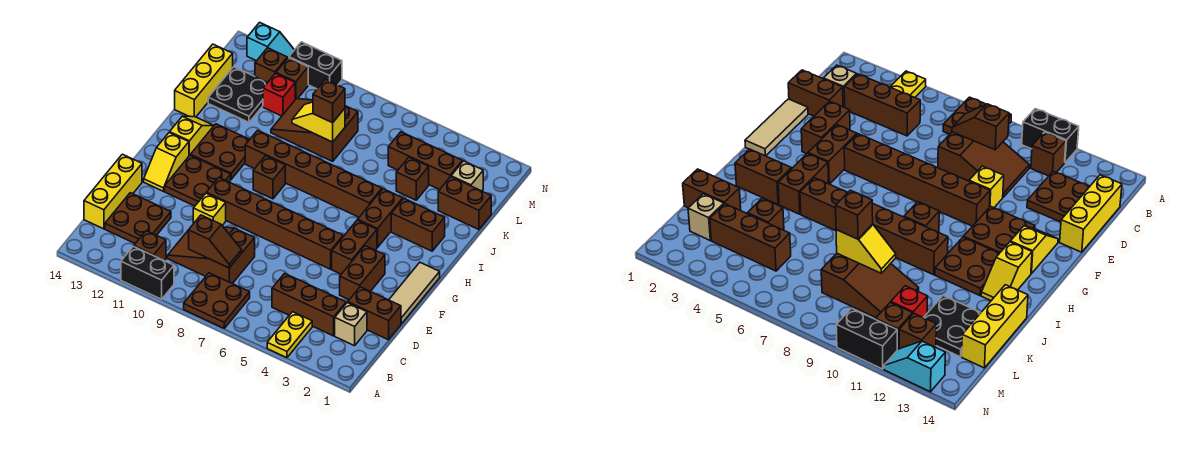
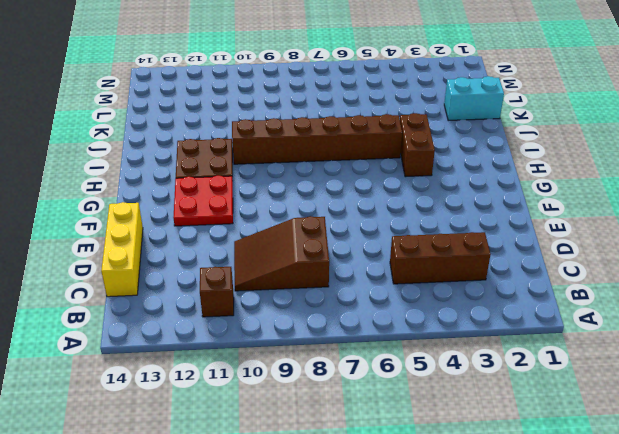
red plate F11:G12 level 1 -> brown plate F11:G12 level 1
cyan brick K1:K2 level 1 -> brown brick K1:K2 level 1
none -> yellow plate A4:B4 level 1
none -> brown plate A7:B8 level 1
none -> black brick A10:A11 level 1
none -> tan brick C2 level 1

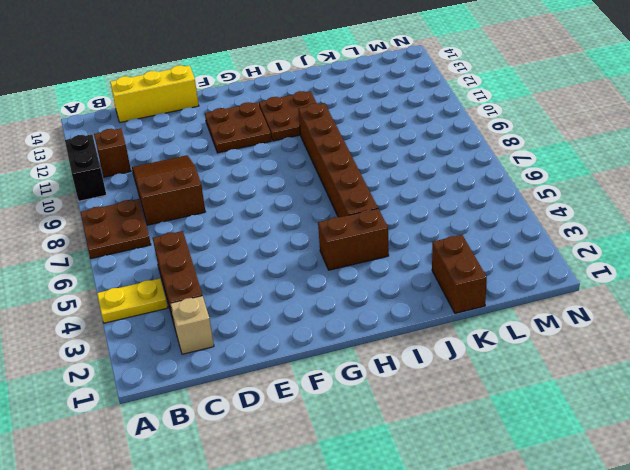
none -> brown plate C12:D13 level 1
none -> brown brick D1:D2 level 1
none -> tan tile E1:G1 level 1
none -> brown brick E3:F3 level 1

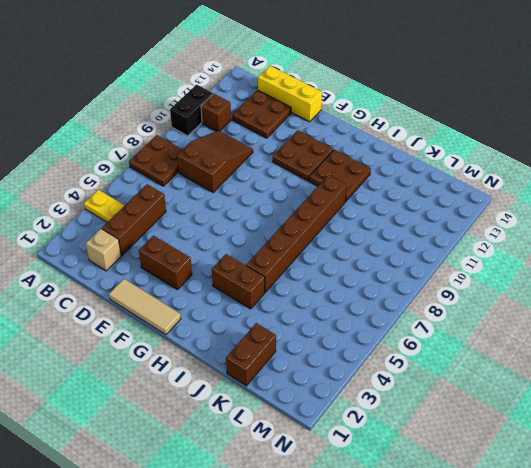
none -> brown brick D1:D2 level 1
none -> yellow brick E10 level 1
none -> brown brick F4:G4 level 1
none -> brown brick F5:F10 level 1

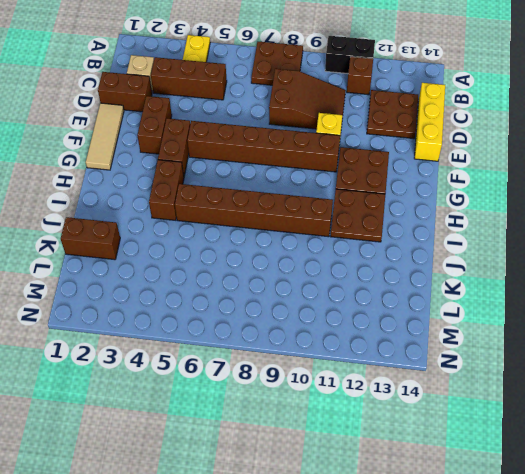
none -> yellow slope F13:G13 level 1 top G
none -> brown brick H9 level 1
none -> yellow slope H13:I13 level 1 top H
none -> brown brick I2:I3 level 1

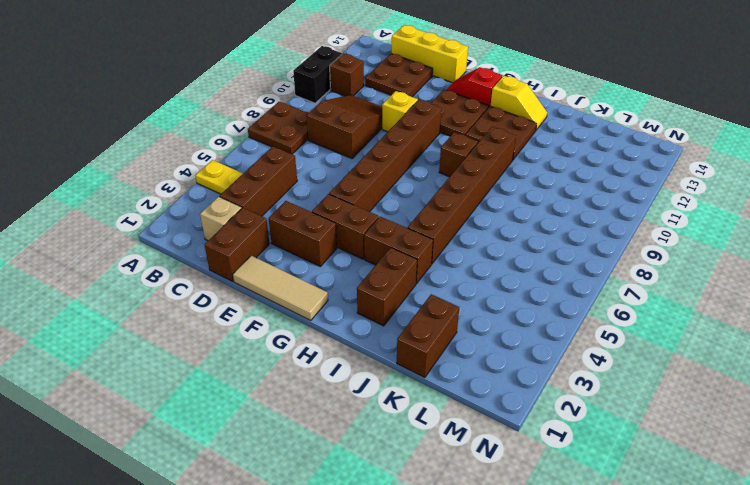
red slope F13:G13 level 1 top G -> yellow slope F13:G13 level 1 top G
none -> yellow brick J14:L14 level 1
none -> brown brick K4 level 1
none -> brown slope K8:L10 level 1 top 8
none -> black plate K12:L13 level 1

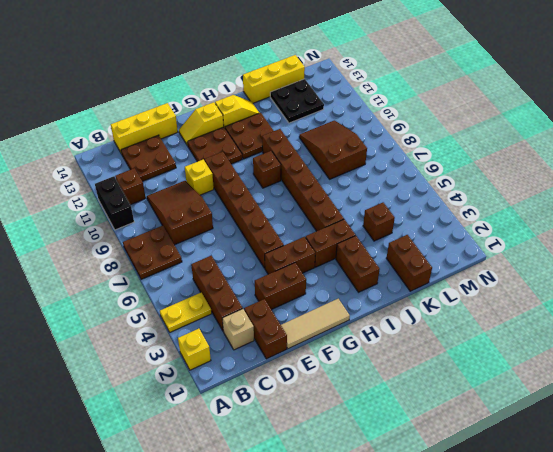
yellow brick A2 level 1 -> none
none -> tan brick L2 level 1
none -> brown brick L3:L5 level 1
none -> red brick L11 level 1
none -> brown brick M11 level 1

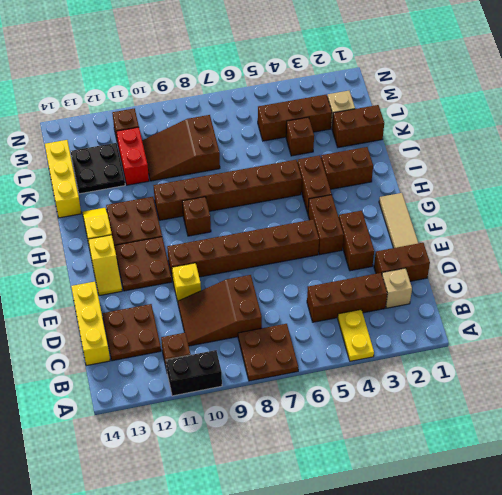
red brick K11:L11 level 1 -> red brick L11 level 1
none -> brown brick M12 level 1
none -> black brick N10:N11 level 1
none -> cyan slope N12:N13 level 1 top 13
none -> brown slope C8:C9 level 2 top 9

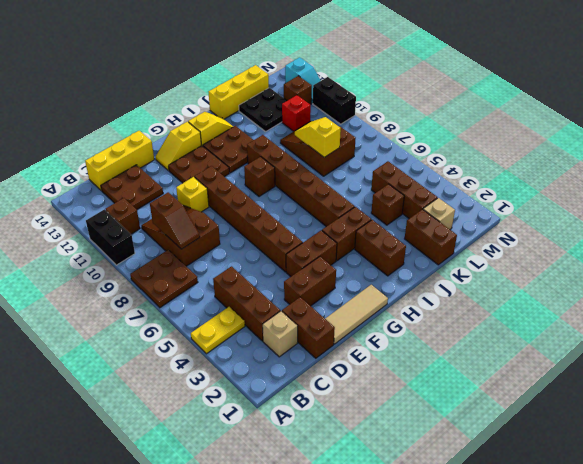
none -> brown brick M11 level 1
none -> brown brick K8 level 3

